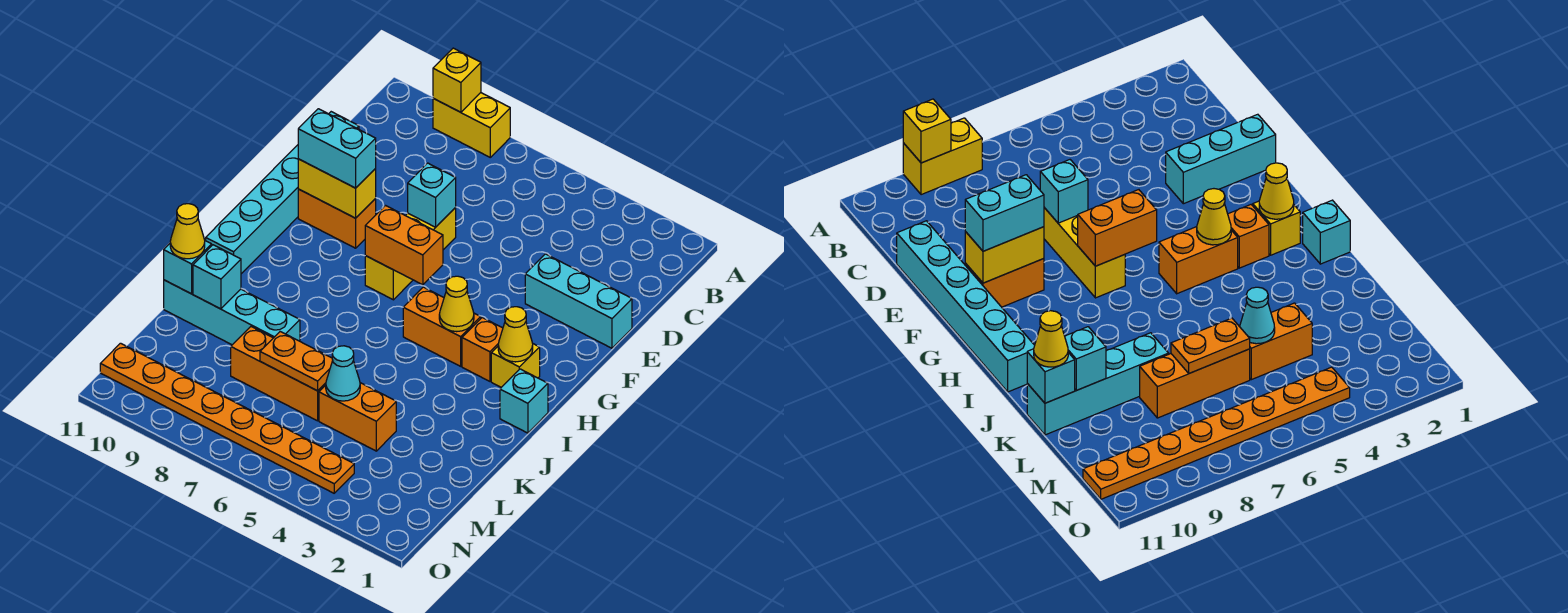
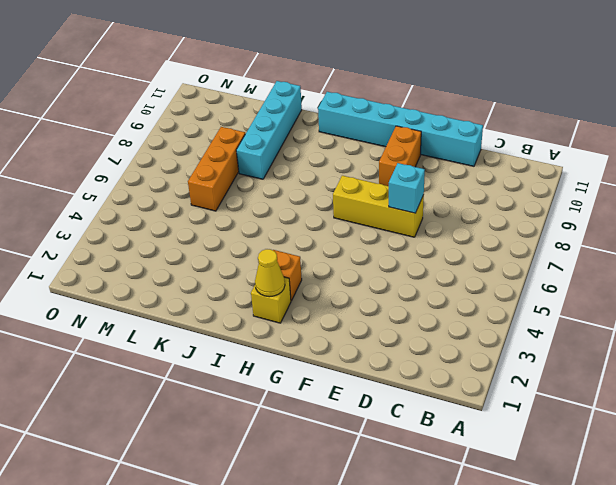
none -> yellow brick A8:A9 level 1
none -> cyan brick E1:E3 level 1
none -> orange brick H4:H5 level 1

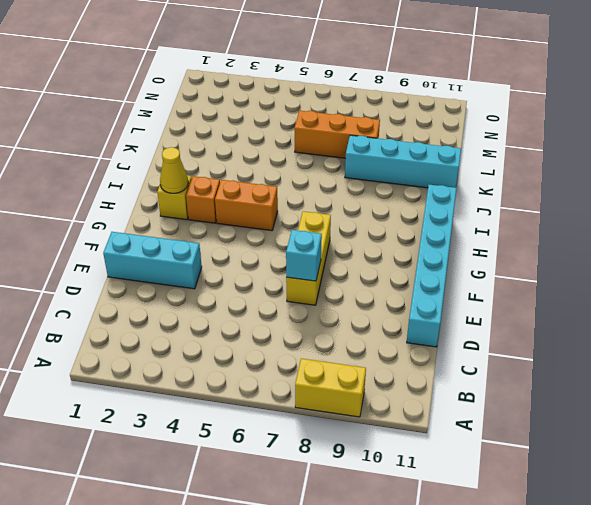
none -> orange brick F9:F10 level 1
none -> cyan brick I1 level 1
none -> orange brick L4:L5 level 1

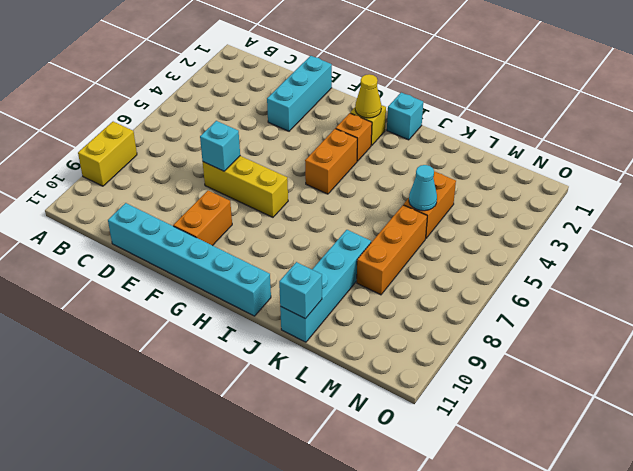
none -> orange plate N4:N11 level 1
none -> yellow brick A9 level 2
none -> yellow brick F9:F10 level 2

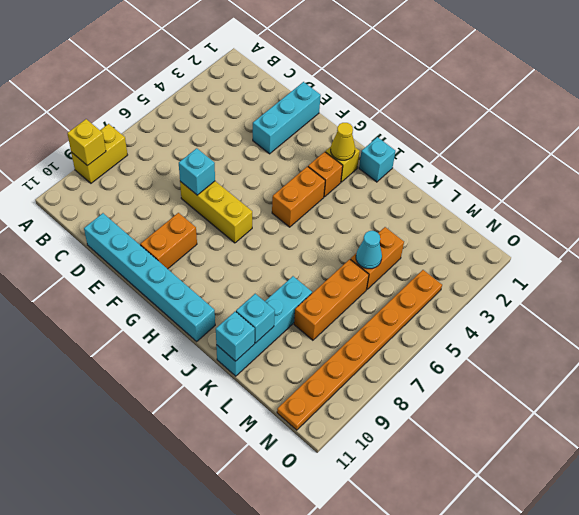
none -> yellow brick F9:F10 level 2
none -> orange brick G6:G7 level 2
none -> yellow cone H4 level 2

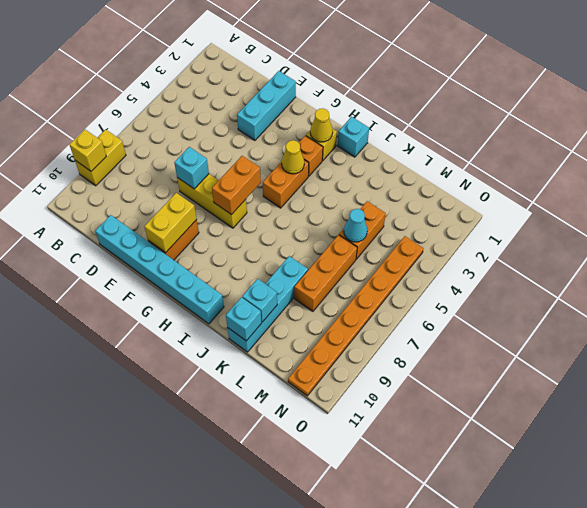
none -> orange plate L6:L7 level 2
none -> cyan brick F9:F10 level 3
none -> yellow cone K11 level 3

